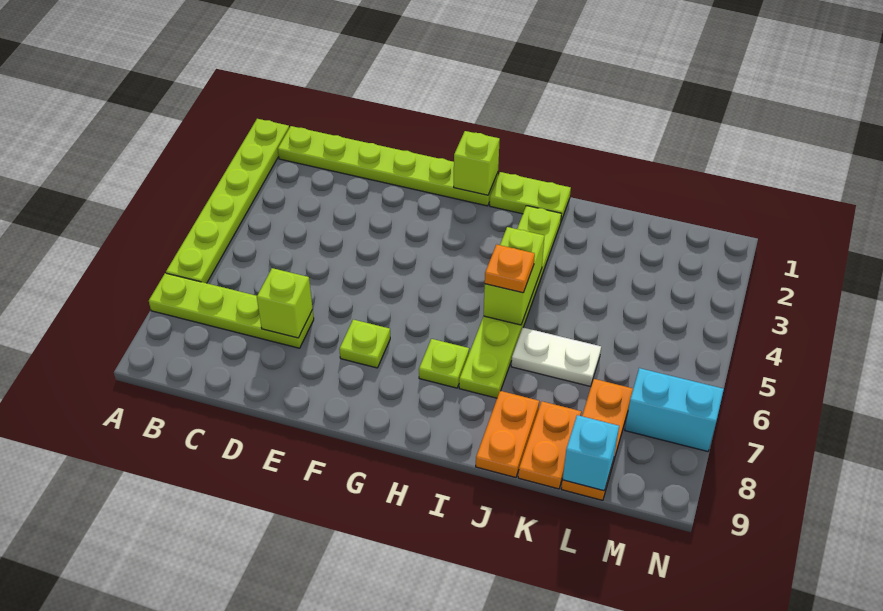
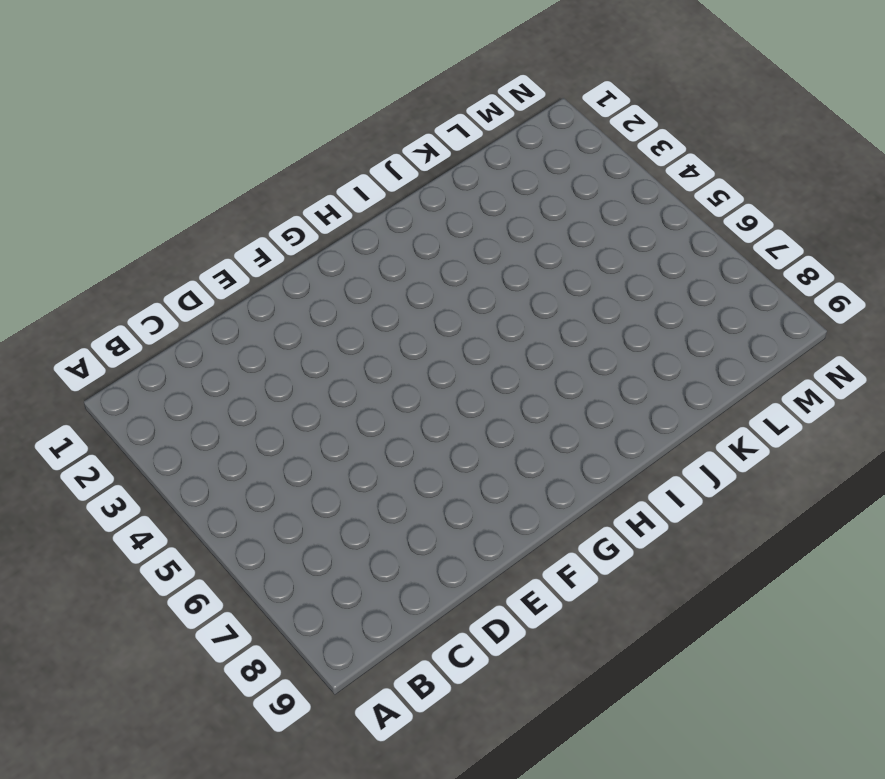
none -> lime plate A1:A6 level 1
none -> lime plate A7:D7 level 1
none -> lime plate B1:G1 level 1

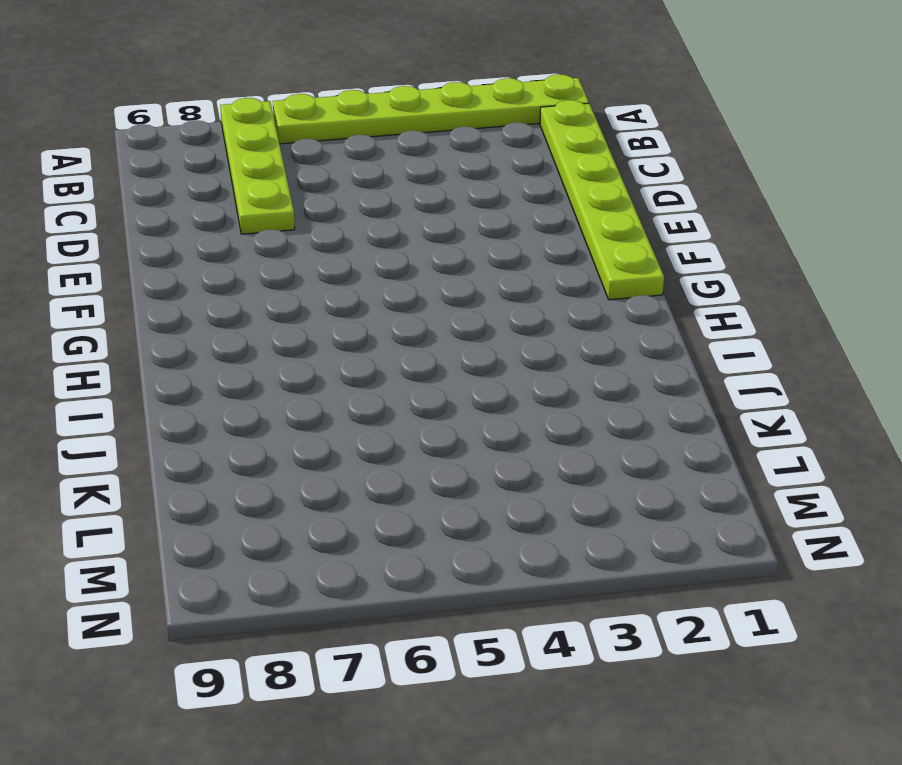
none -> lime plate F7 level 1
none -> lime plate H1:I1 level 1
none -> lime plate H7 level 1

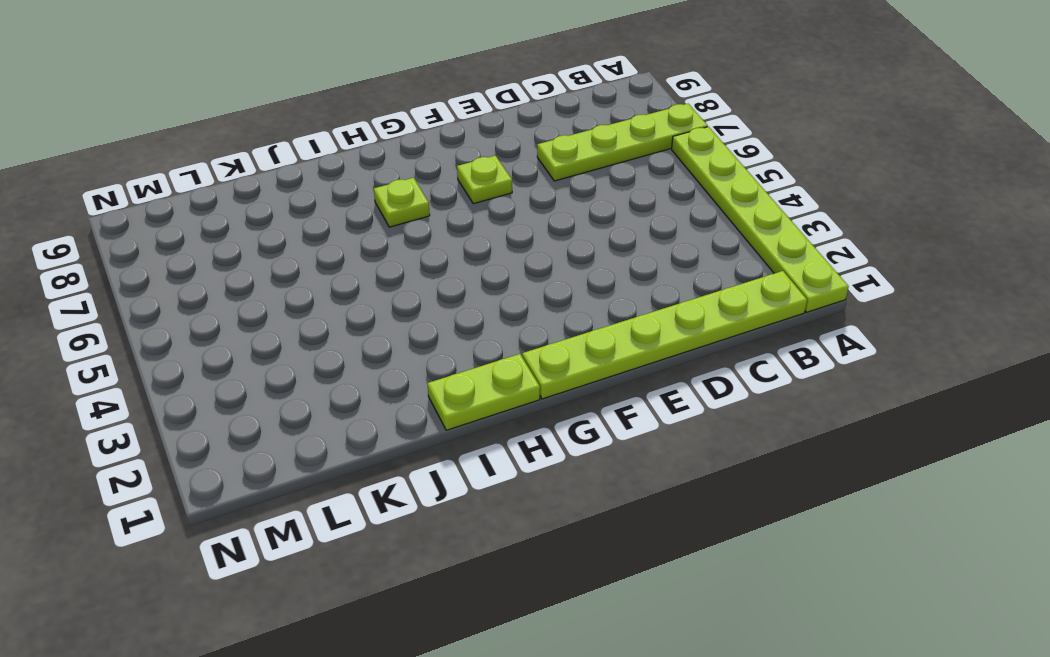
none -> lime plate I2:I7 level 1
none -> white plate J6:K6 level 1
none -> orange plate J8:J9 level 1

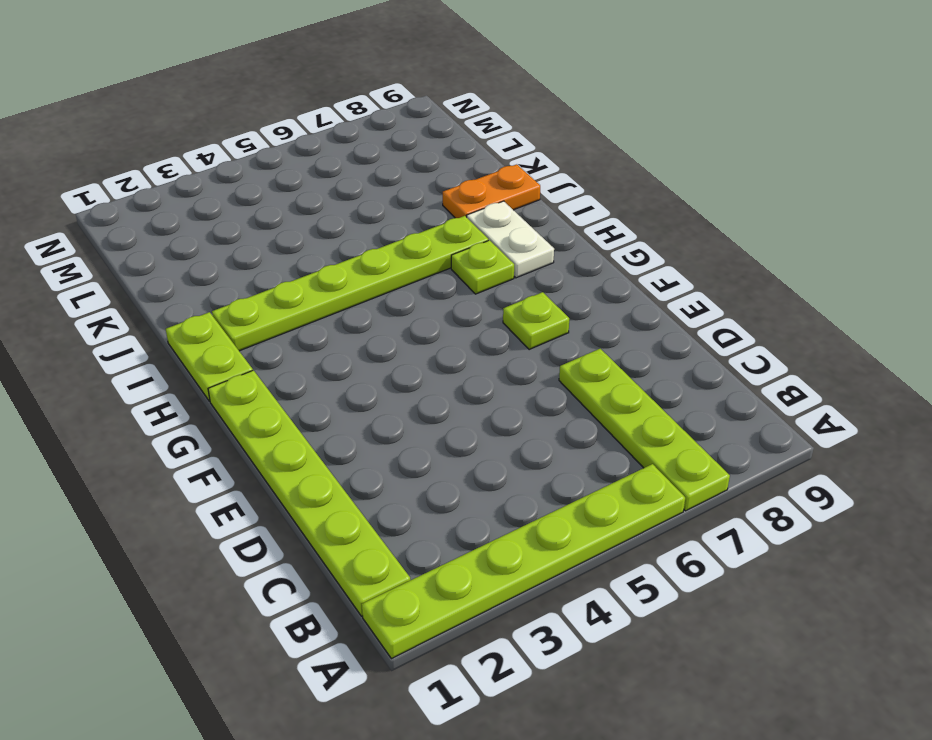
white plate H8:I8 level 1 -> white plate J6:K6 level 1
none -> orange plate K8:K9 level 1
none -> orange plate L7:L9 level 1
none -> cyan brick M7:N7 level 1

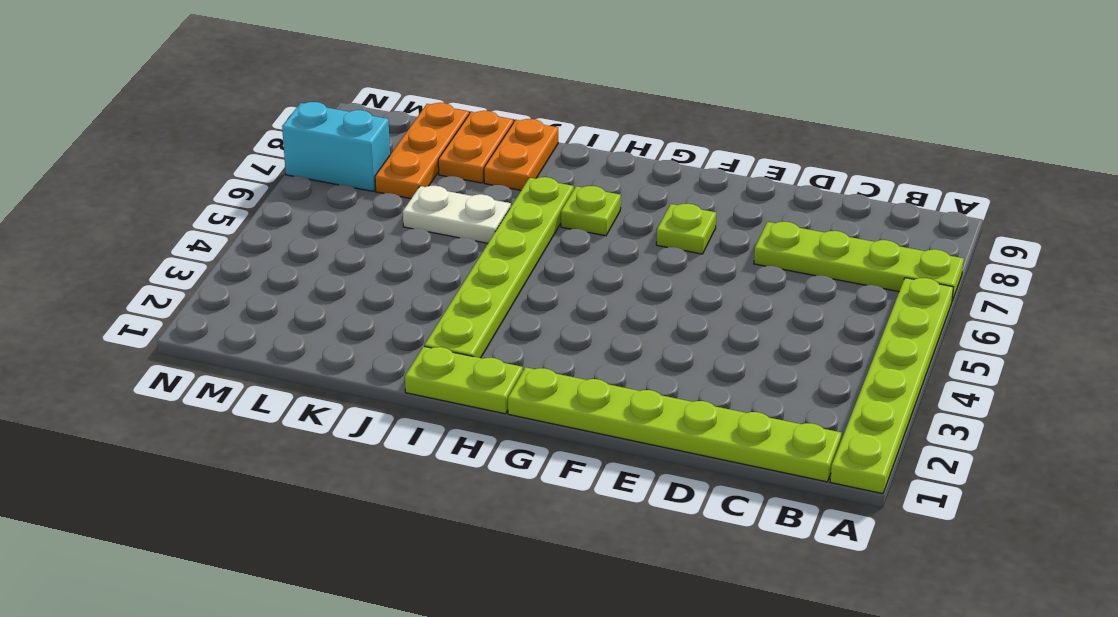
none -> lime brick D7 level 2
none -> lime brick G1 level 2
none -> lime brick I4:I5 level 2

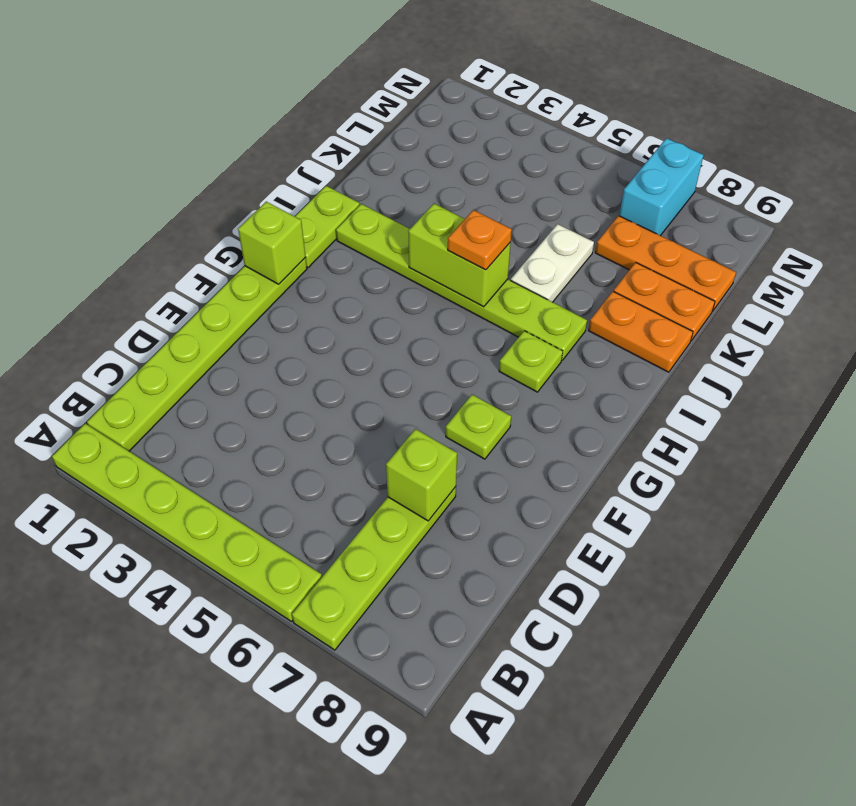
none -> cyan brick L9 level 2

